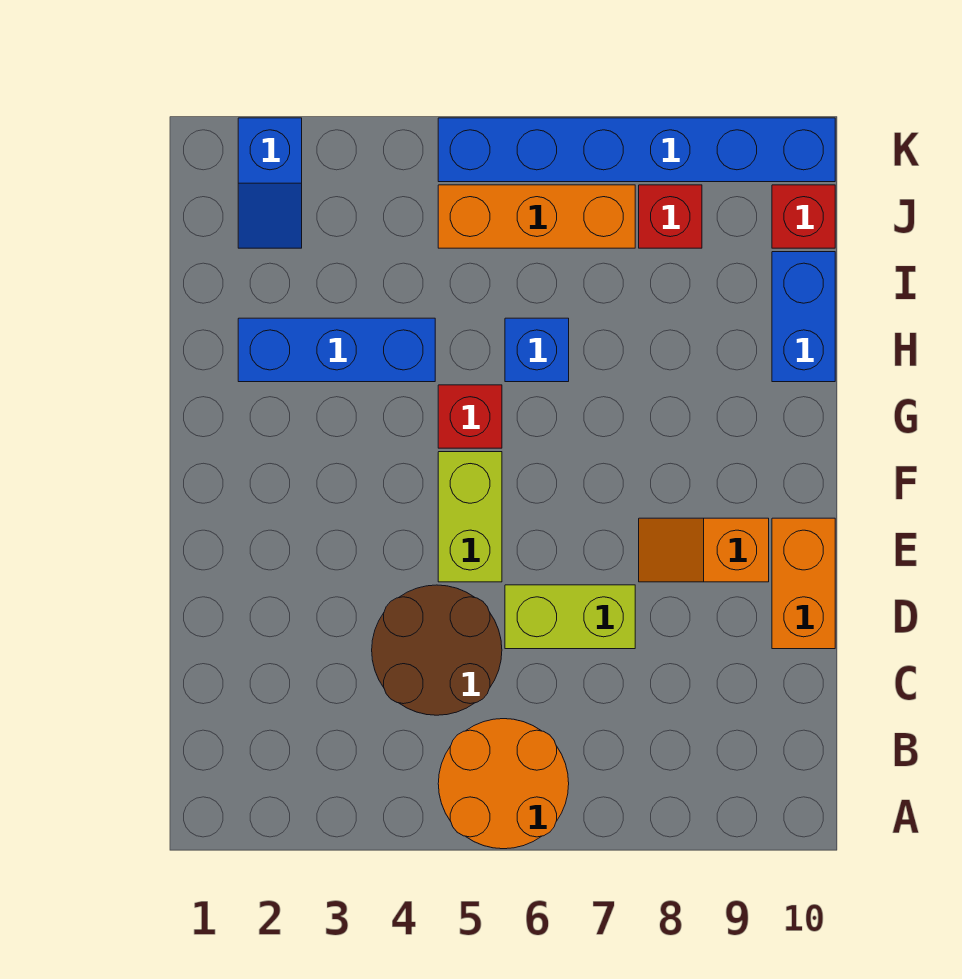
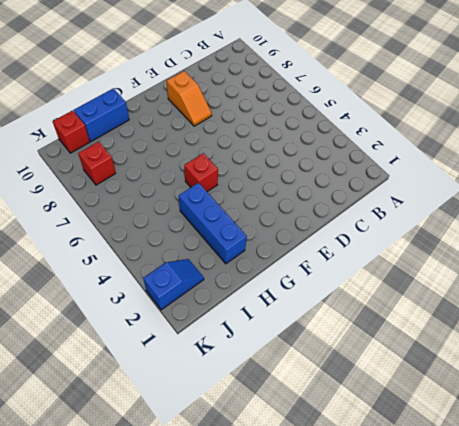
none -> orange round brick A5:B6 level 1
none -> brown round brick C4:D5 level 1
none -> lime brick D6:D7 level 1

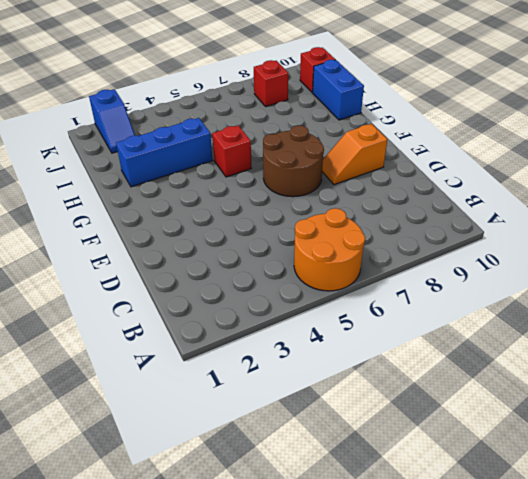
brown round brick E6:F7 level 1 -> brown round brick C4:D5 level 1
none -> lime brick D6:D7 level 1
none -> orange brick D10:E10 level 1
none -> lime brick E5:F5 level 1

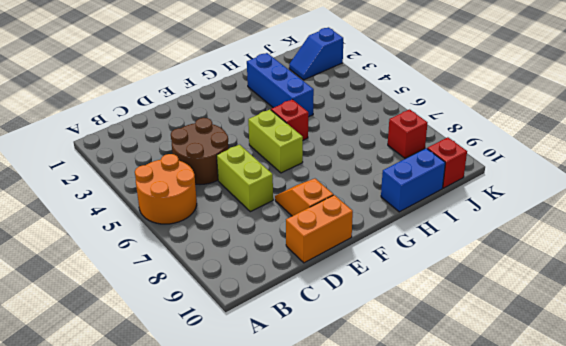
lime brick F5:F6 level 1 -> lime brick E5:F5 level 1
none -> blue brick H6 level 1
none -> orange brick J5:J7 level 1
none -> blue brick K5:K10 level 1

